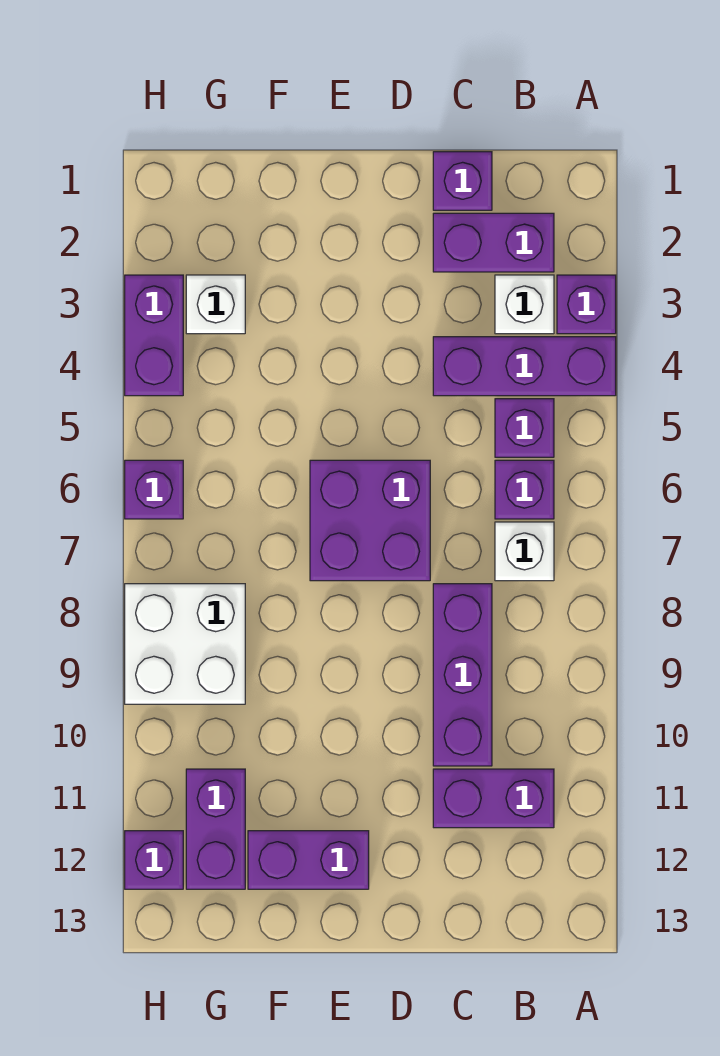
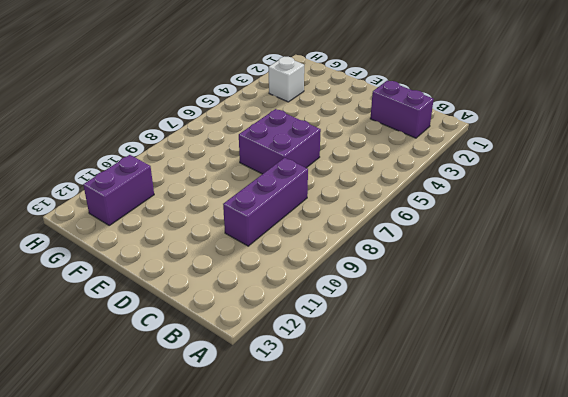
none -> purple brick A3 level 1
none -> purple brick A4:C4 level 1
none -> white brick B3 level 1

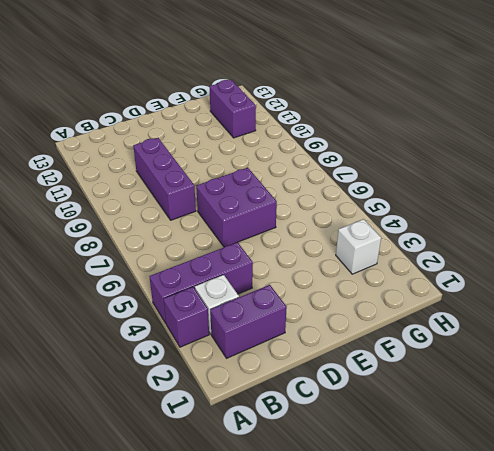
none -> purple brick B5 level 1
none -> purple brick B6 level 1
none -> white brick B7 level 1

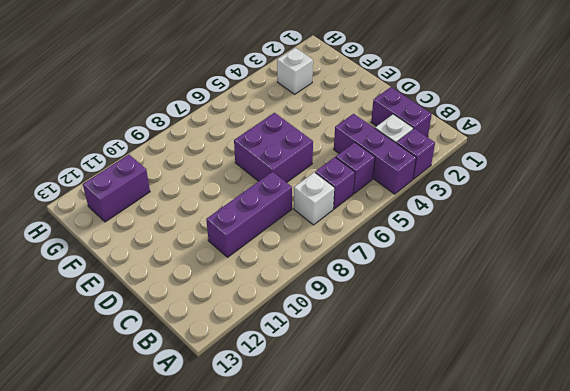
none -> purple brick B11:C11 level 1
none -> purple brick C1 level 1
none -> purple brick E12:F12 level 1

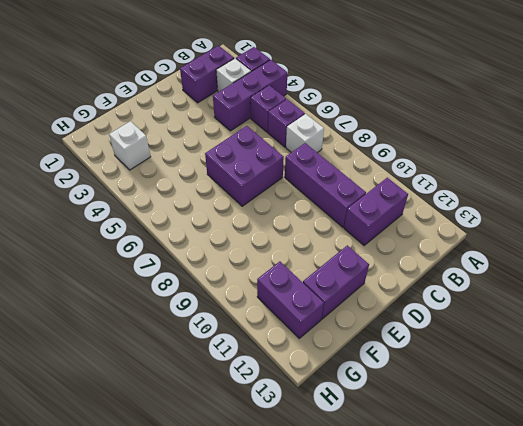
none -> purple brick C1 level 1
none -> white brick G8:H9 level 1
none -> purple brick H3:H4 level 1

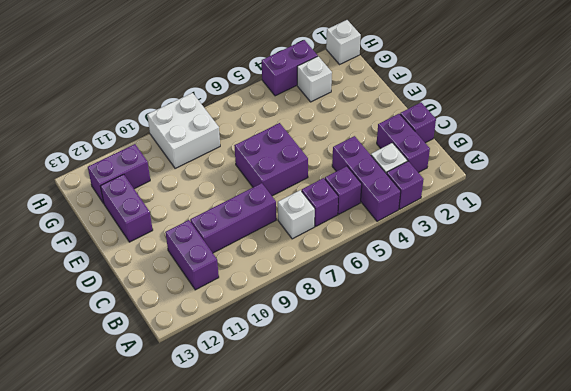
white brick H1 level 1 -> none
none -> purple brick H6 level 1
none -> purple brick H12 level 1

